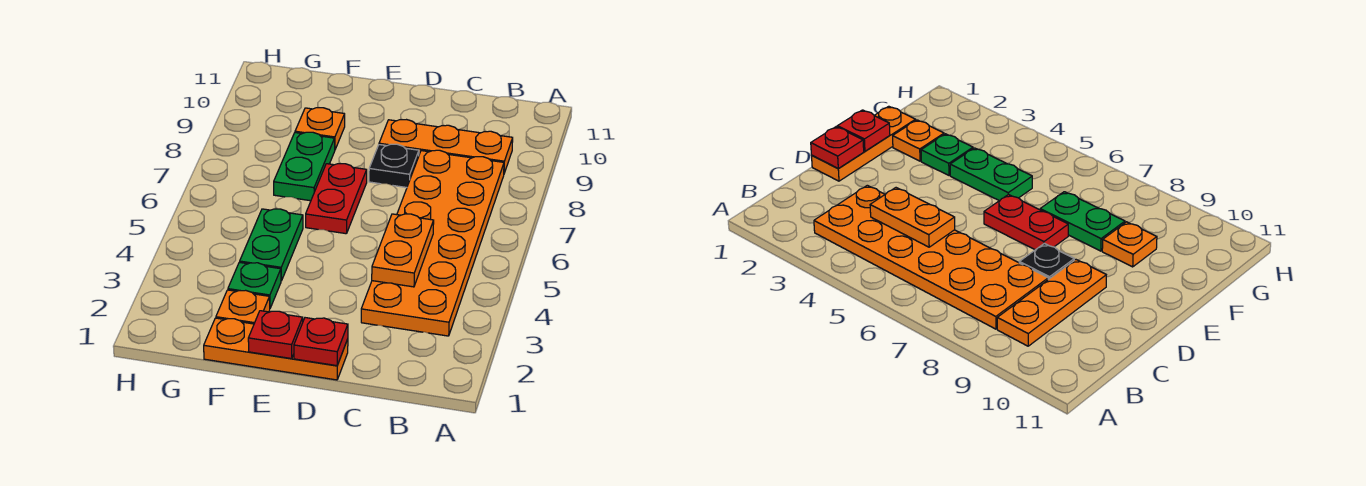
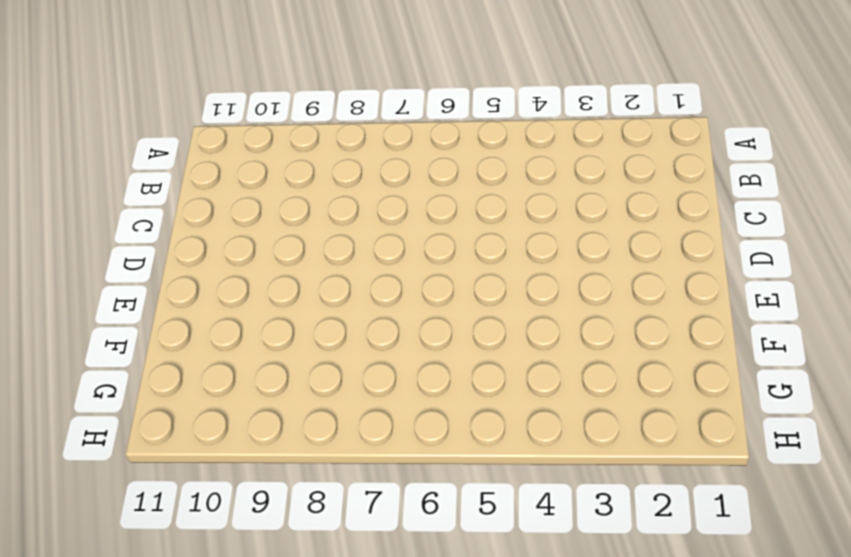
none -> orange plate B3:C8 level 1
none -> orange plate B9:D9 level 1
none -> orange plate D1:F1 level 1

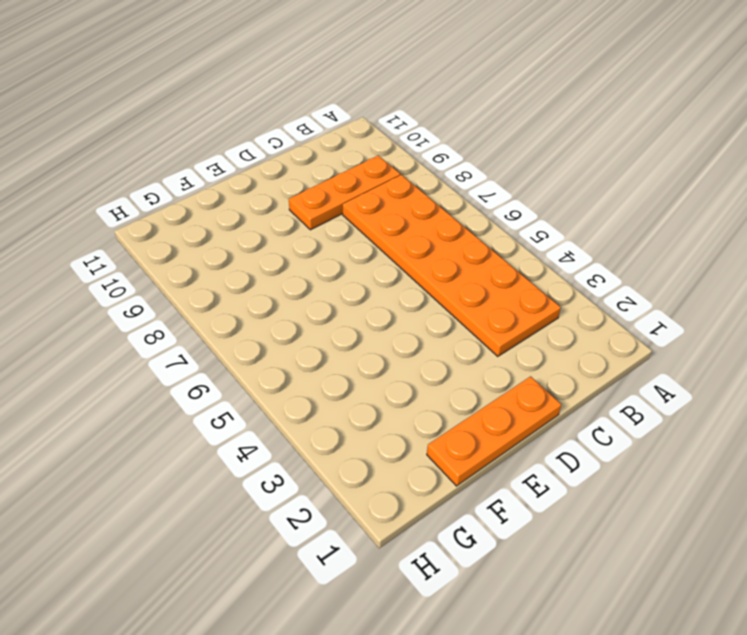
none -> black plate D8 level 1
none -> red plate E6:E7 level 1
none -> orange plate F2 level 1

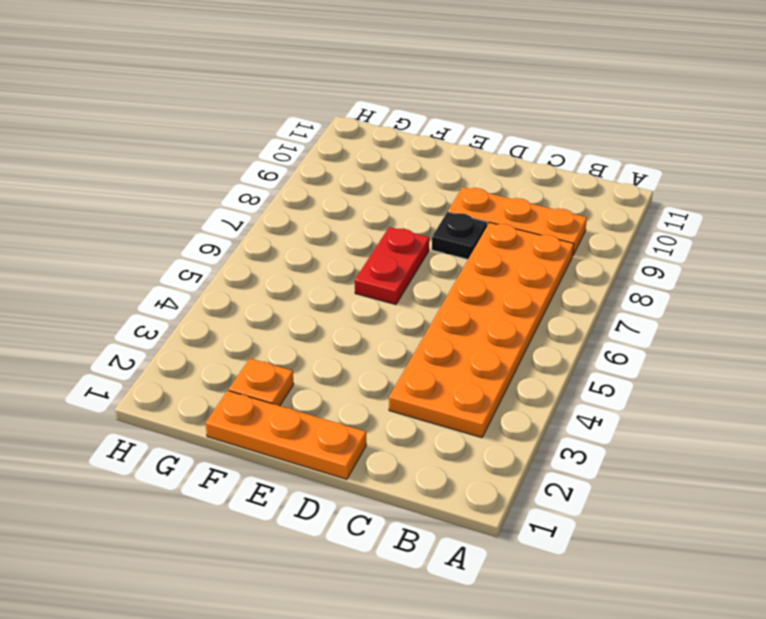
none -> green plate F3 level 1
none -> green plate F4:F5 level 1
none -> green plate F7:F8 level 1

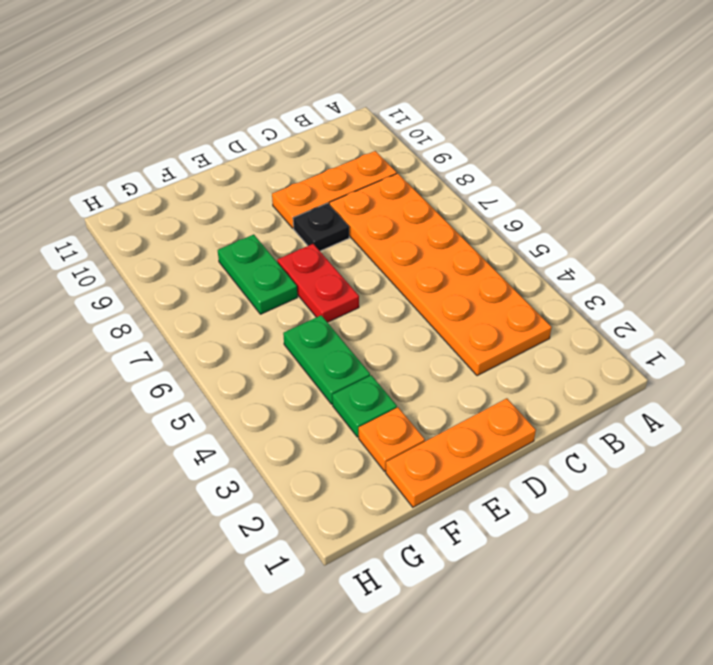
none -> orange plate F9 level 1
none -> orange plate C4:C5 level 2
none -> red plate D1 level 2

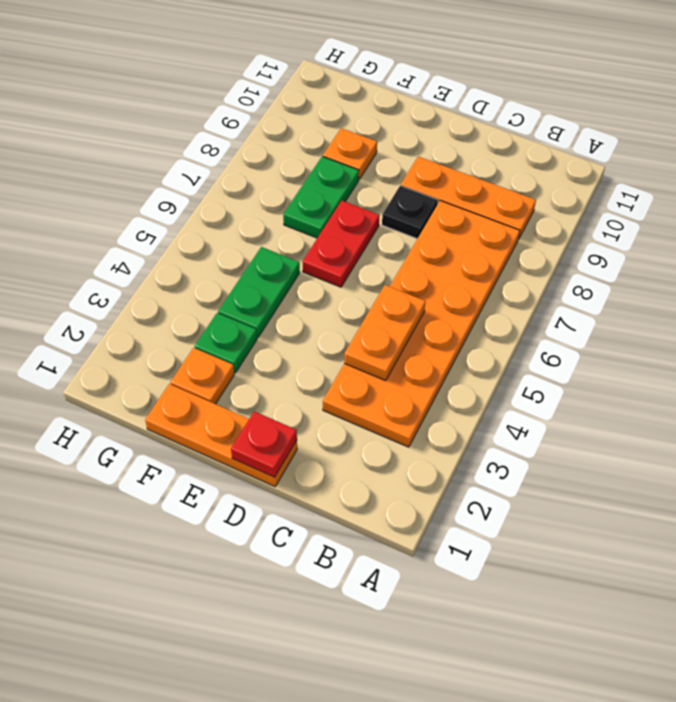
none -> red plate E1 level 2

